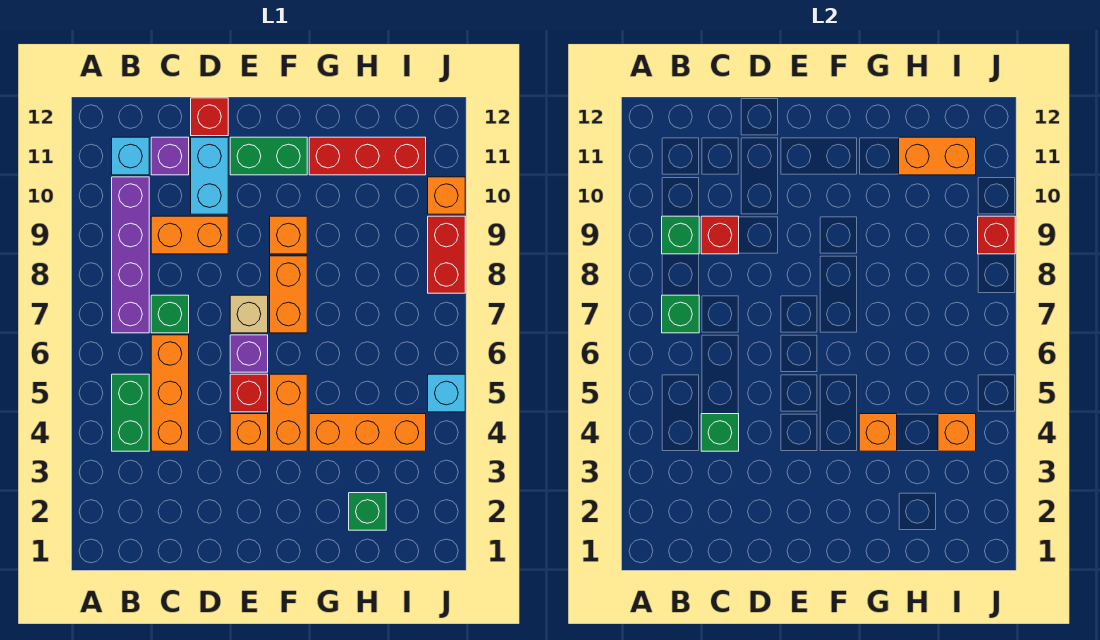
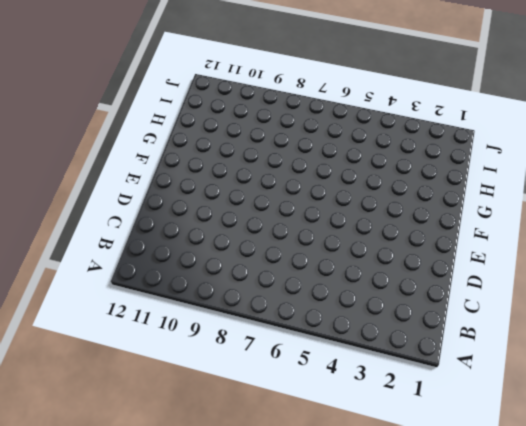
none -> green brick B4:B5 level 1
none -> purple brick B7:B10 level 1
none -> cyan brick B11 level 1
none -> orange brick C4:C6 level 1

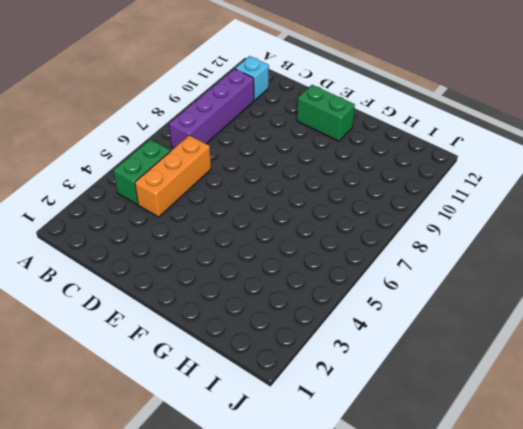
none -> green brick C7 level 1
none -> orange brick C9:D9 level 1
none -> purple brick C11 level 1
none -> cyan brick D10:D11 level 1

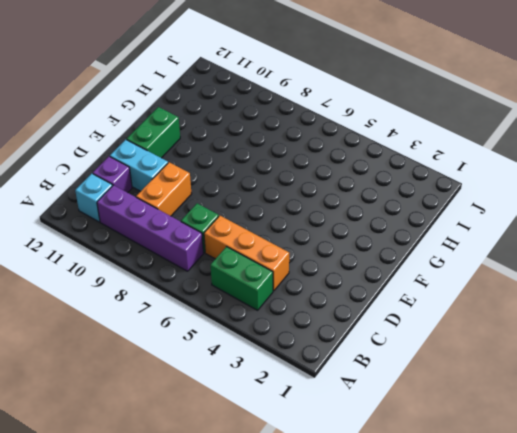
none -> red brick D12 level 1
none -> orange brick E4 level 1
none -> red brick E5 level 1
none -> purple brick E6 level 1

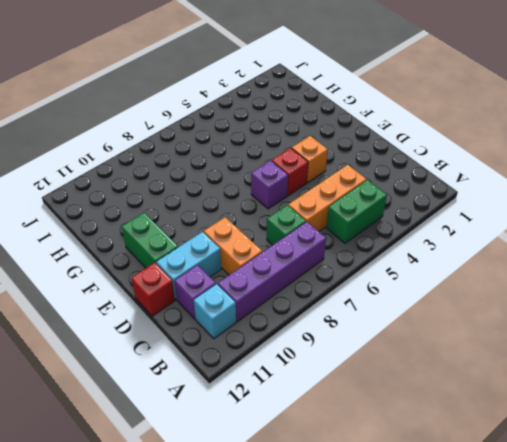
none -> tan brick E7 level 1
none -> orange brick F4:F5 level 1
none -> orange brick F7:F8 level 1
none -> orange brick F9 level 1

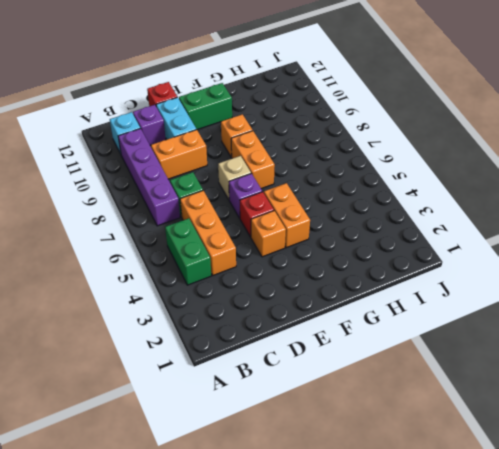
none -> orange brick G4:I4 level 1
none -> red brick G11:I11 level 1
none -> green brick H2 level 1
none -> cyan brick J5 level 1

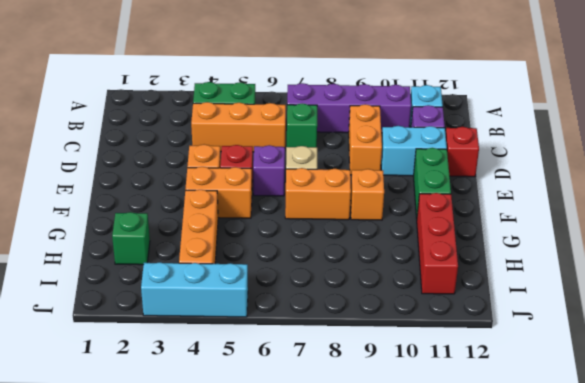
cyan brick J3:J5 level 1 -> cyan brick J5 level 1
none -> red brick J8:J9 level 1
none -> orange brick J10 level 1
none -> green brick B7 level 2
none -> green brick B9 level 2

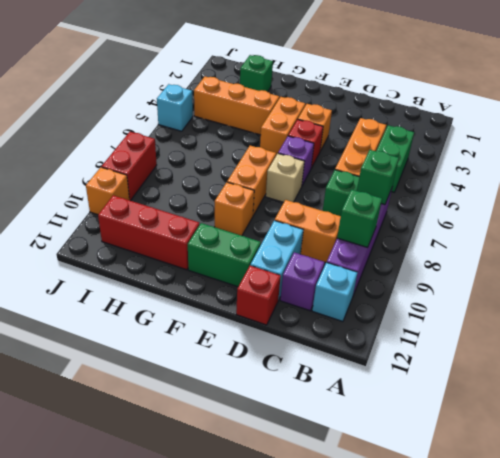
none -> green brick C4 level 2
none -> red brick C9 level 2
none -> orange brick G4 level 2
none -> orange brick H11:I11 level 2

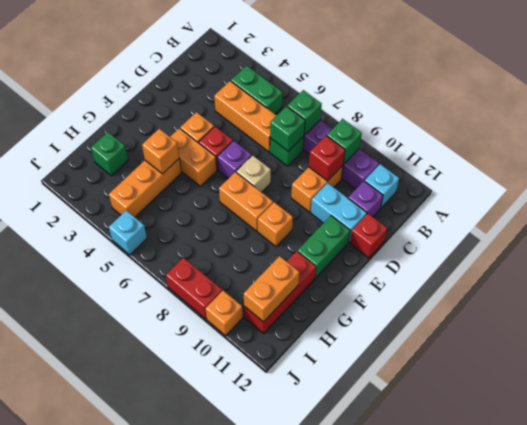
green brick C7 level 2 -> green brick C4 level 2
none -> orange brick I4 level 2
none -> red brick J9 level 2

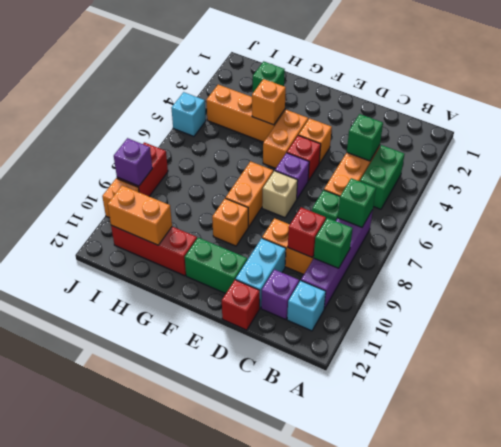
purple brick J9 level 2 -> red brick J9 level 2
none -> orange brick I4 level 2

